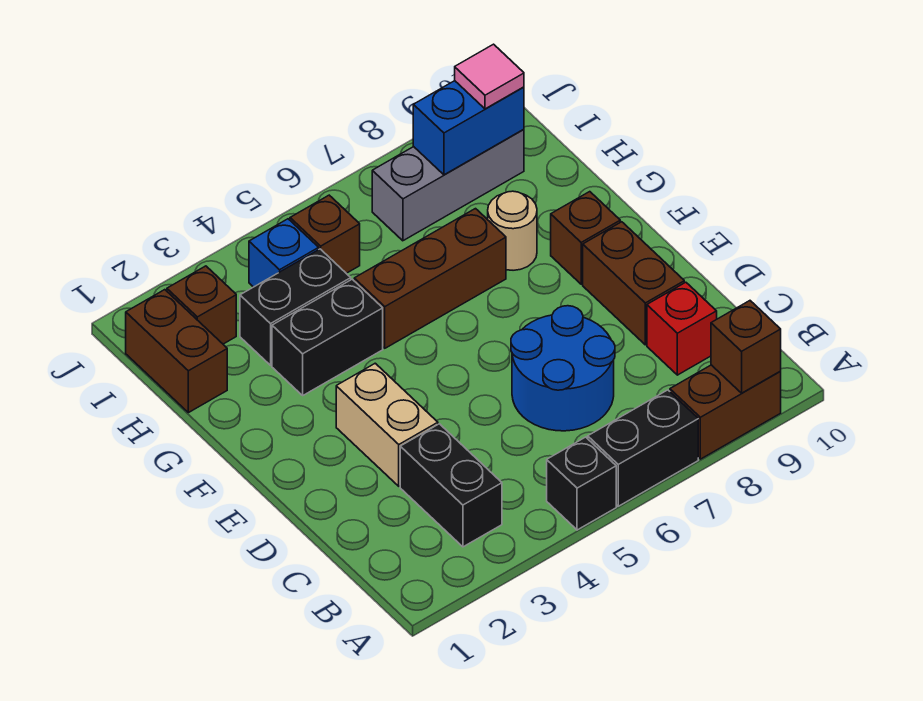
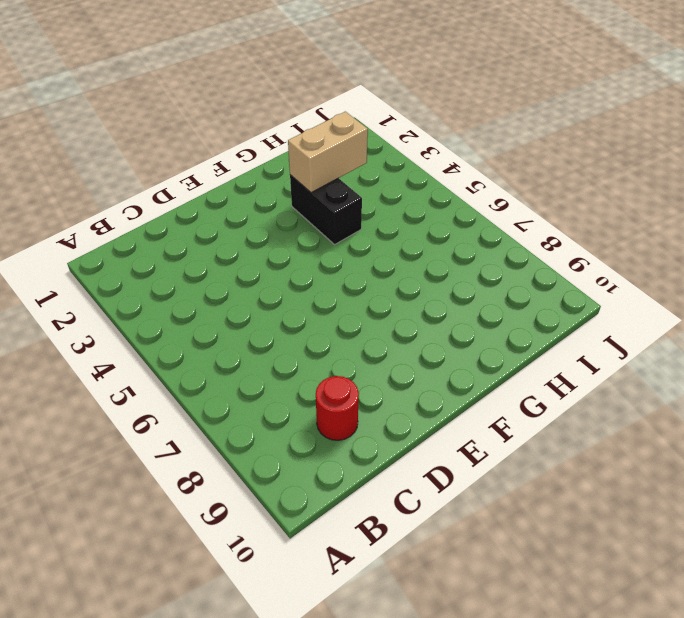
red round brick C9 level 1 -> red brick C9 level 1
tan brick G3:H3 level 2 -> tan brick D3:E3 level 1
none -> black brick A5 level 1
none -> black brick A6:A7 level 1
none -> brown brick A8:A9 level 1

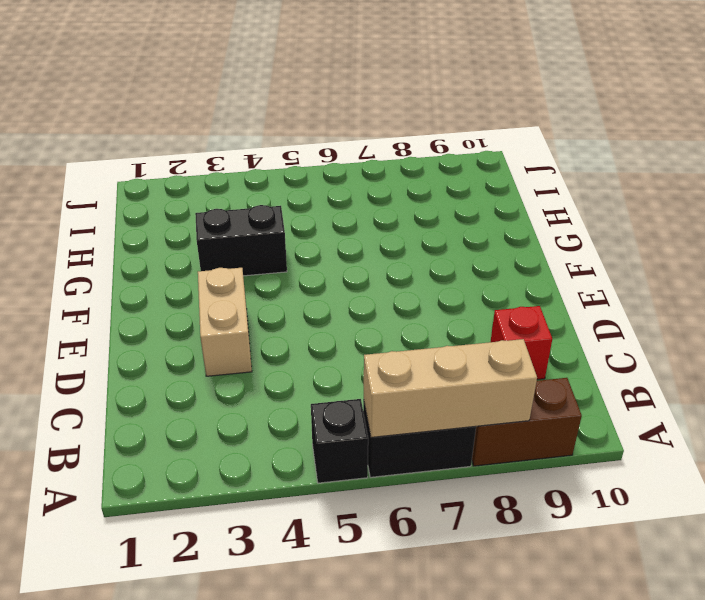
tan brick A6:A8 level 2 -> none
none -> black brick B3:C3 level 1
none -> blue round brick C6:D7 level 1
none -> brown brick D9:E9 level 1

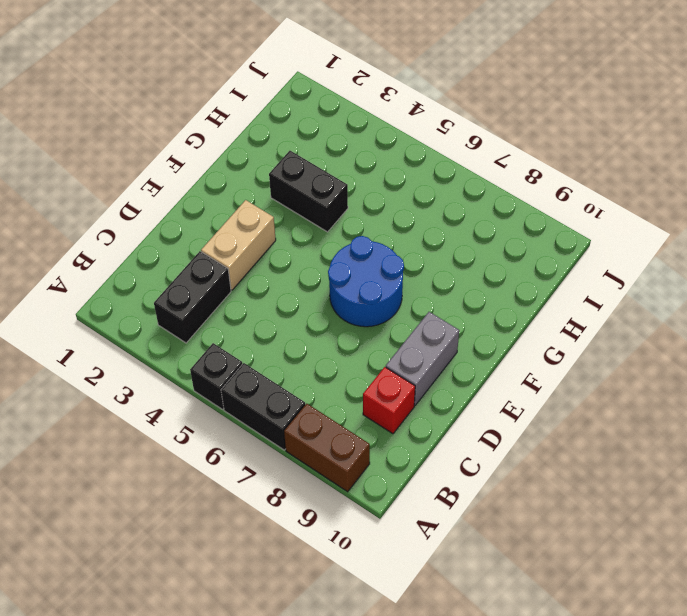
grey brick D9:E9 level 1 -> brown brick D9:E9 level 1
blue round brick E6:F7 level 1 -> blue round brick C6:D7 level 1
none -> brown brick F9 level 1
none -> brown brick G5:G7 level 1
none -> tan round brick G8 level 1

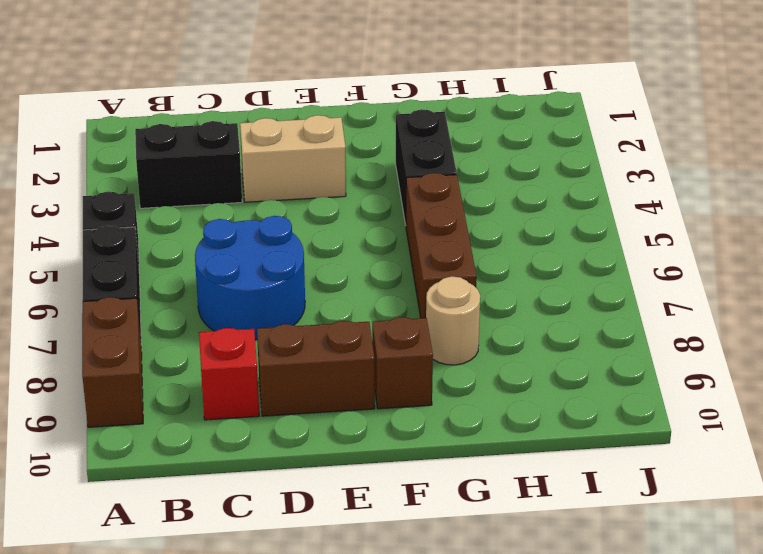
none -> brown brick H1:I1 level 1
none -> black brick H3:H4 level 1
none -> brown brick I2 level 1

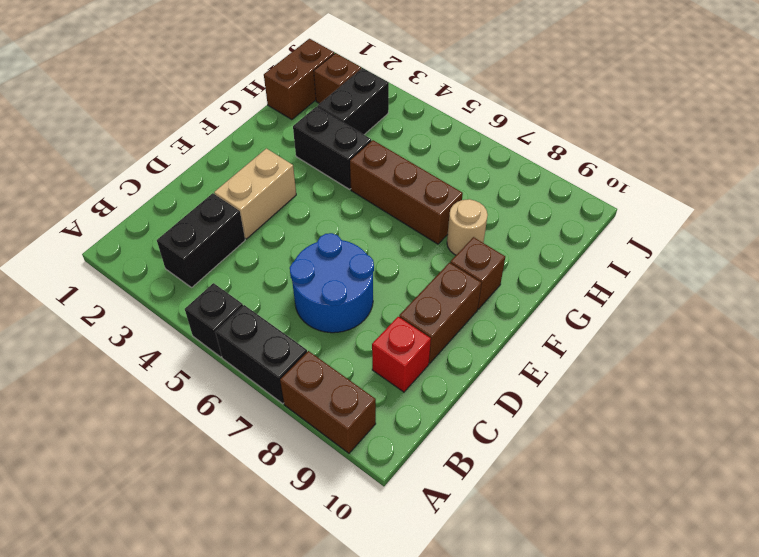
black brick H3:I3 level 1 -> black brick H3:H4 level 1
none -> blue brick I4 level 1
none -> brown brick I5 level 1
none -> grey brick I7:I9 level 1

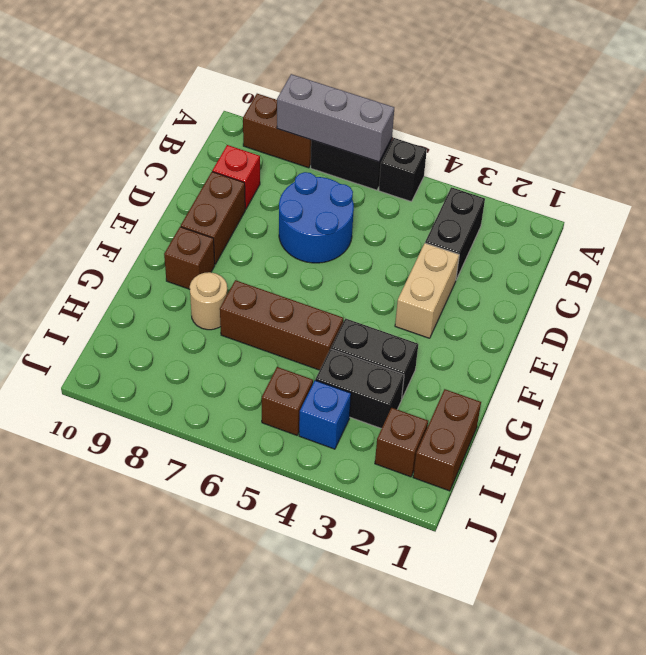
grey brick A6:A8 level 2 -> grey brick I7:I9 level 1
none -> brown brick A9 level 2
none -> blue brick I8:I9 level 2
none -> pink tile I9 level 3

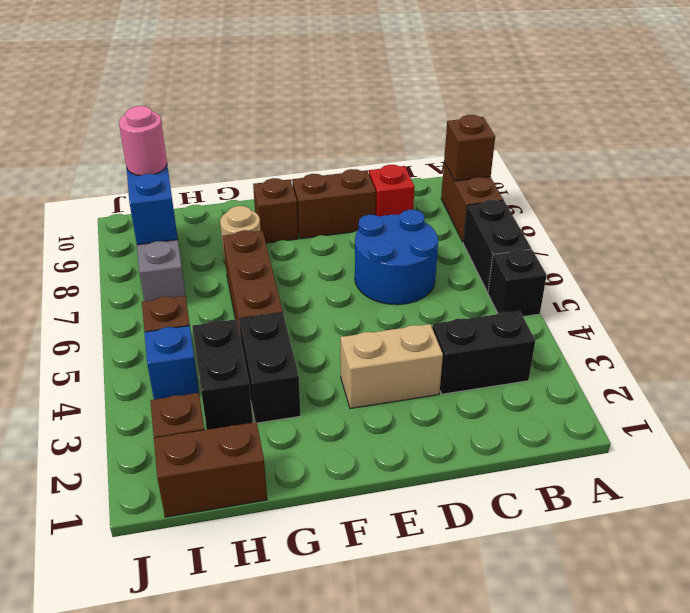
pink round brick I9 level 3 -> pink tile I9 level 3

